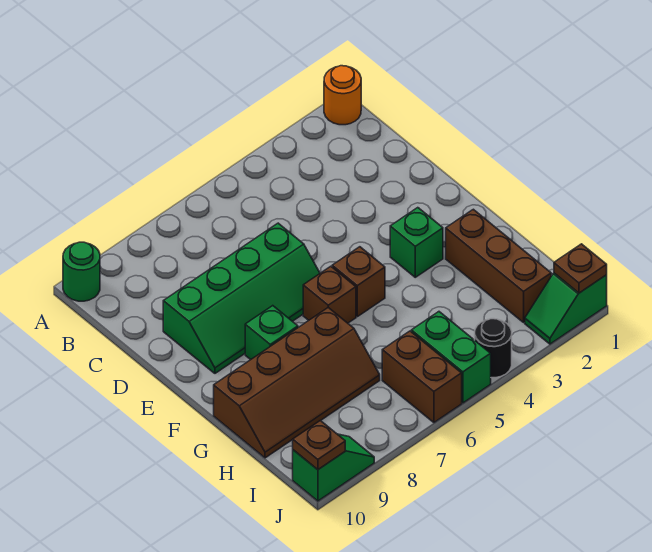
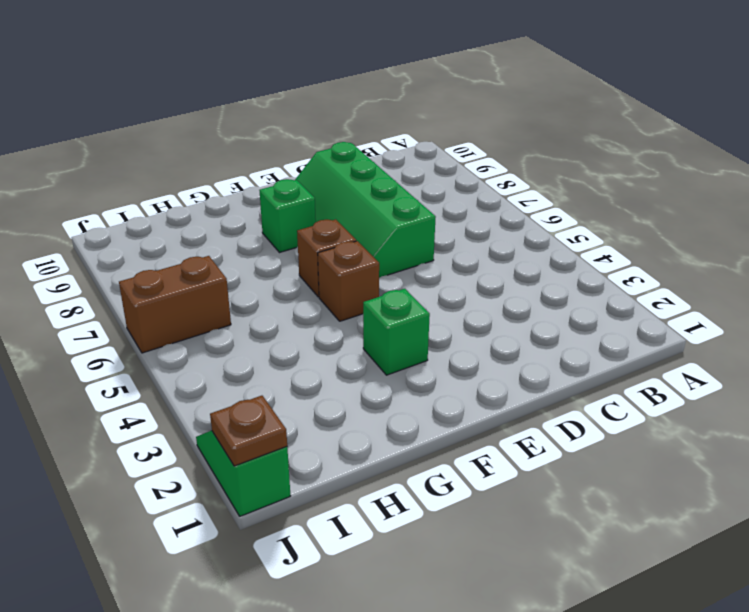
none -> orange round brick A1 level 1
none -> green round brick A10 level 1
none -> brown brick G2:I2 level 1

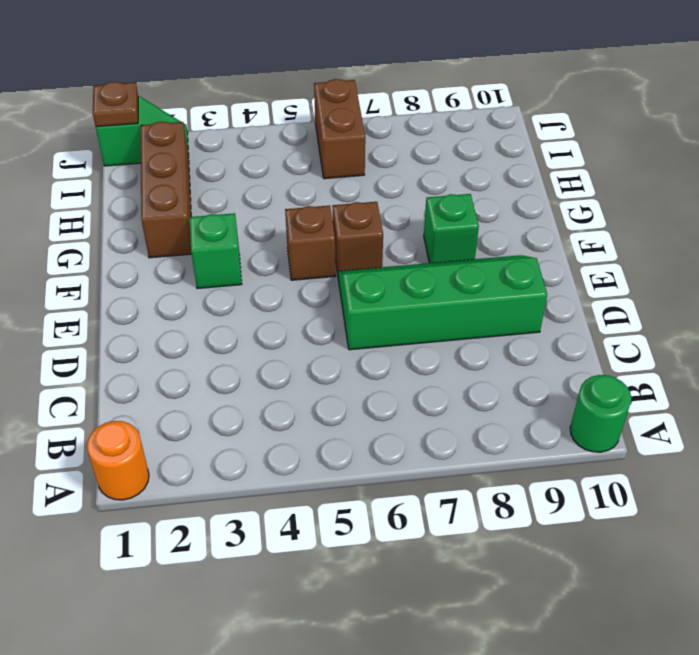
none -> brown slope G7:H10 level 1 top G
none -> green brick I5:J5 level 1
none -> black round brick J4 level 1

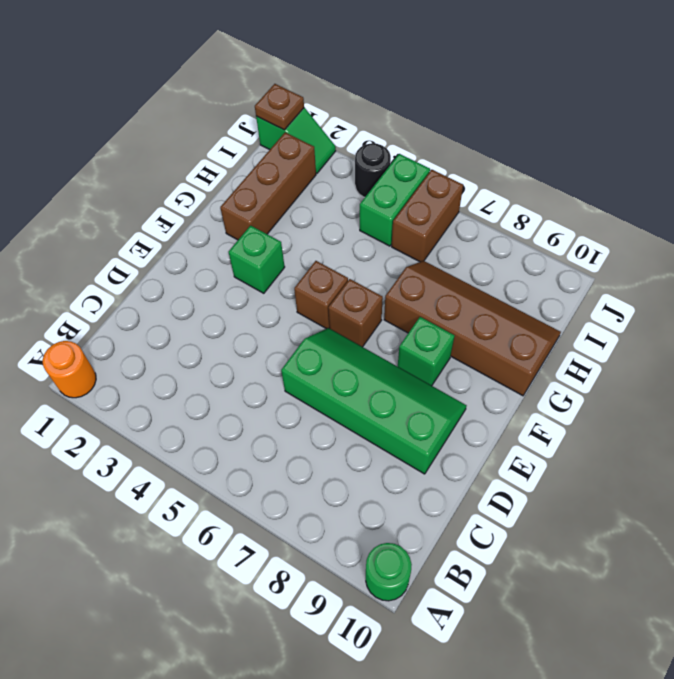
none -> green slope J9:J10 level 1 top 10
none -> brown plate J10 level 2

